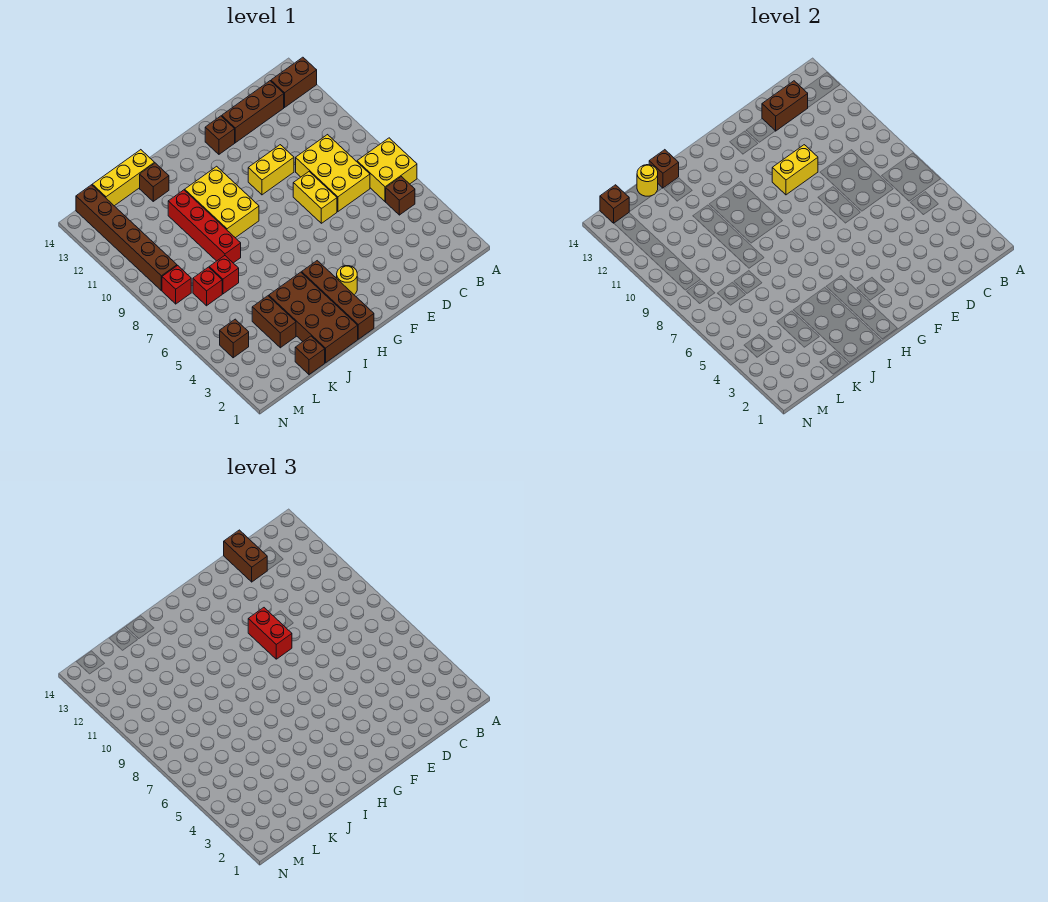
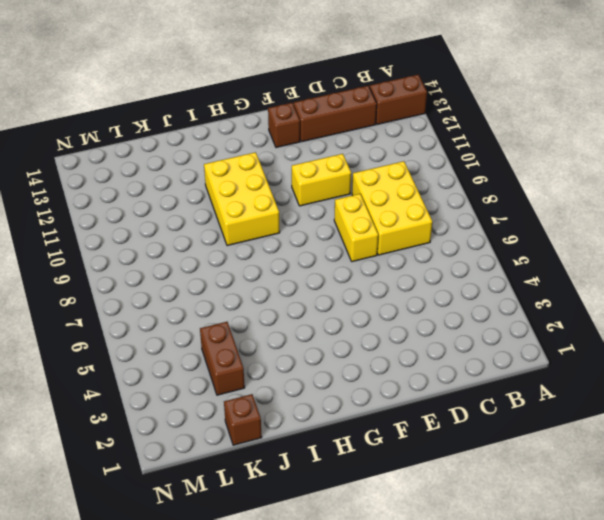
none -> yellow brick A6:B7 level 1
none -> brown brick B5 level 1
none -> yellow round brick G3 level 1

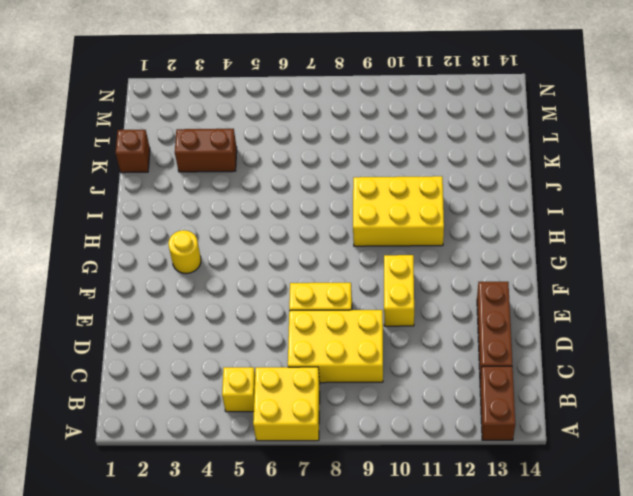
yellow brick B5 level 1 -> brown brick B5 level 1
none -> brown brick F13 level 1
none -> brown brick H1:H4 level 1
none -> brown brick I1:J4 level 1

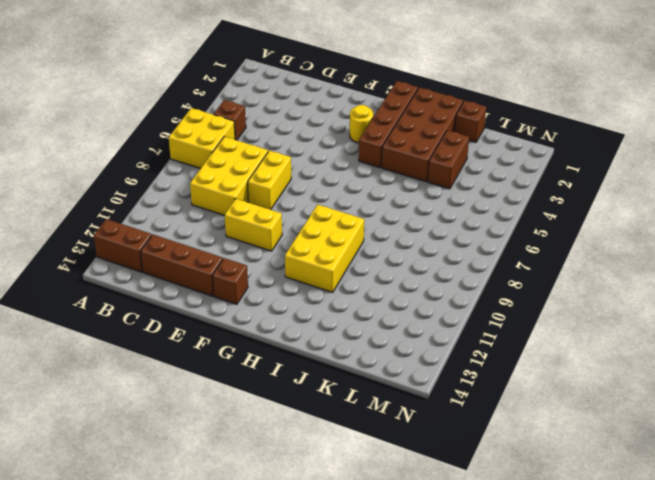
none -> red brick J8:J11 level 1
none -> brown brick J13 level 1
none -> yellow brick J14:L14 level 1

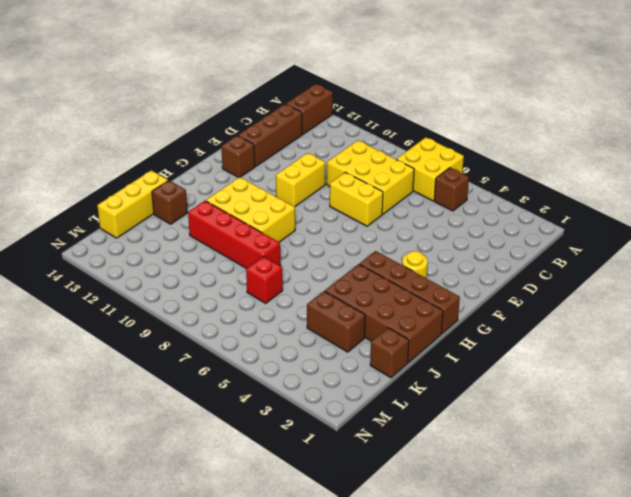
none -> red brick L7 level 1
none -> brown brick M4 level 1
none -> red brick M8 level 1

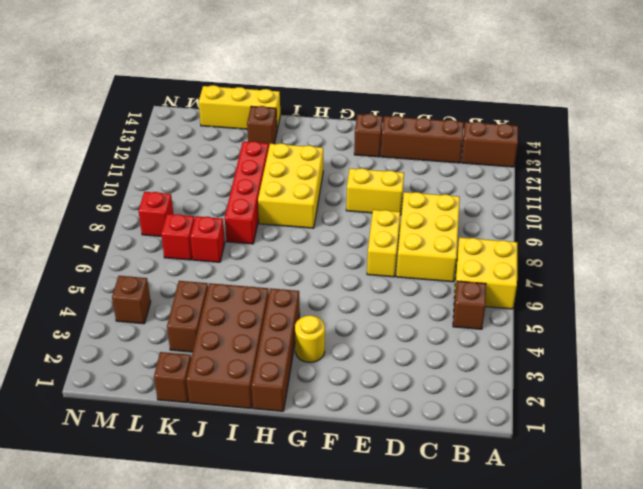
none -> brown brick M9:M14 level 1
none -> brown brick C13:D13 level 2
none -> yellow brick E10:F10 level 2

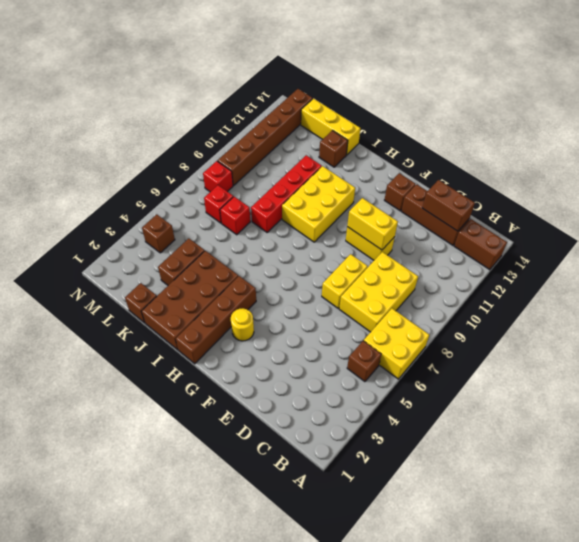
none -> brown brick J14 level 2
none -> yellow round brick K14 level 2
none -> brown brick M14 level 2

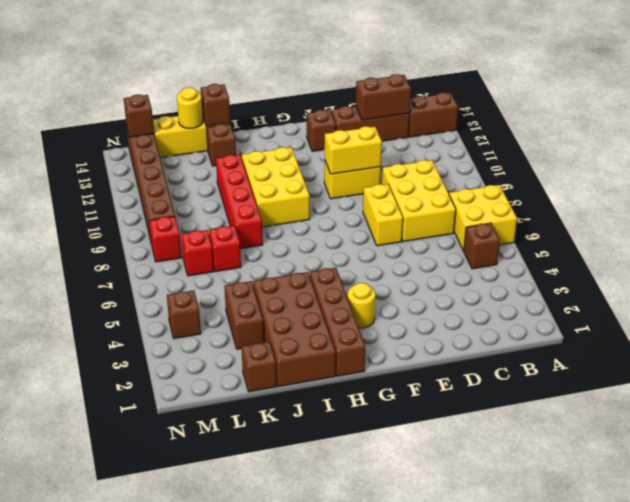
none -> brown brick D13:D14 level 3
none -> red brick F9:F10 level 3

